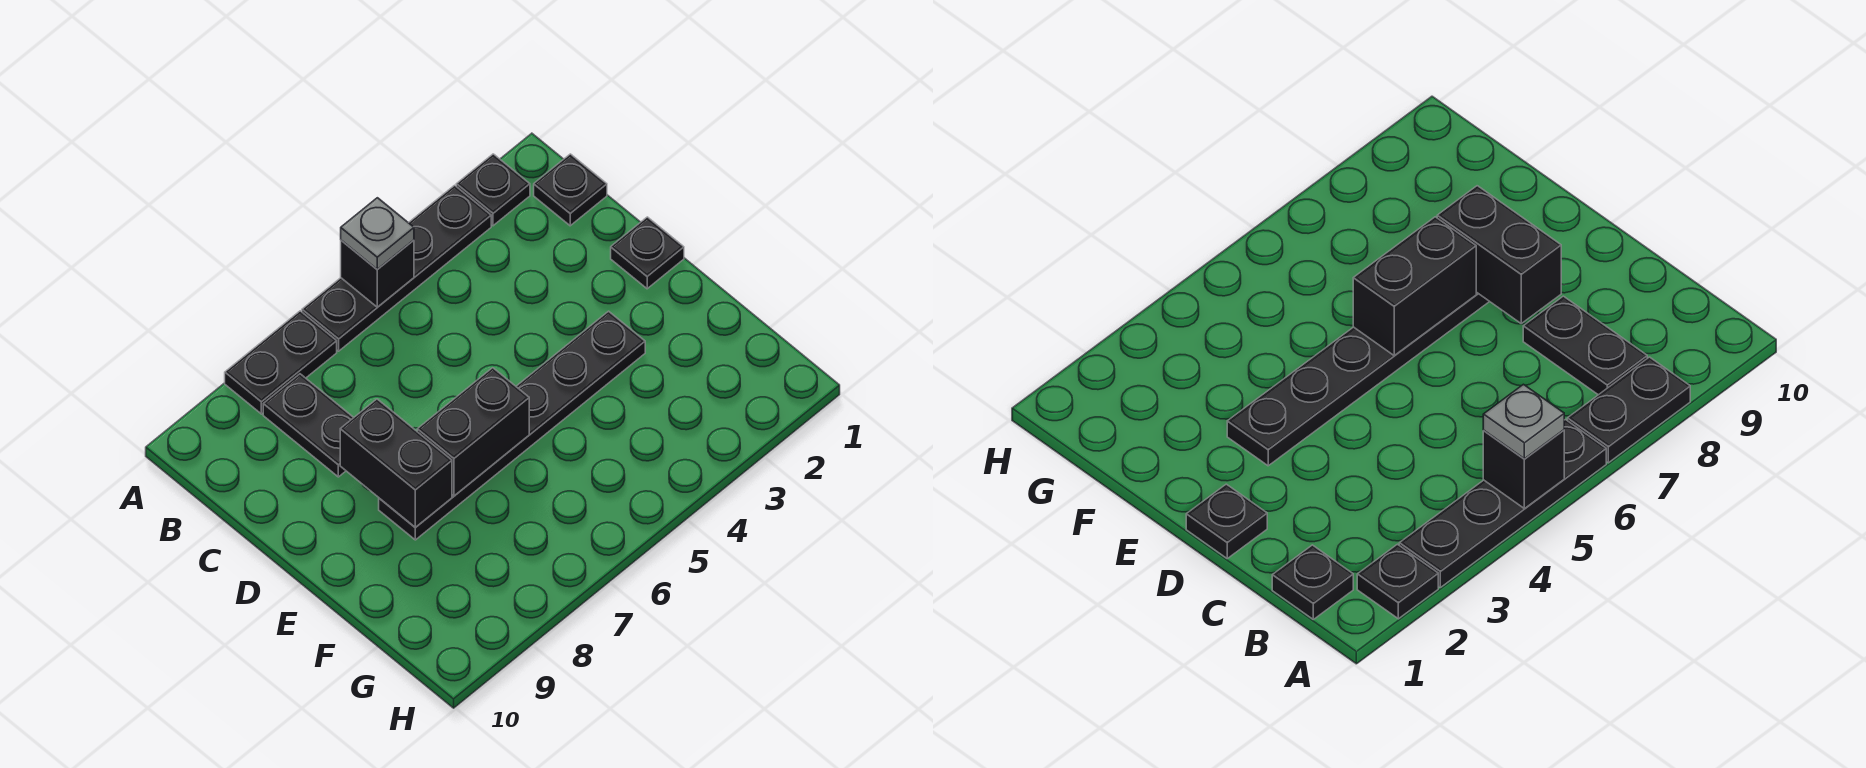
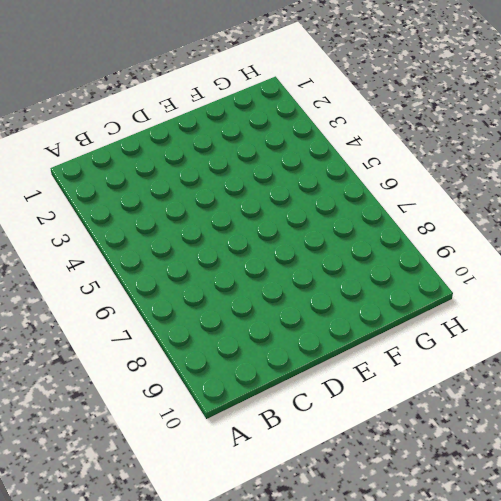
none -> black plate A2 level 1
none -> black plate A3:A6 level 1

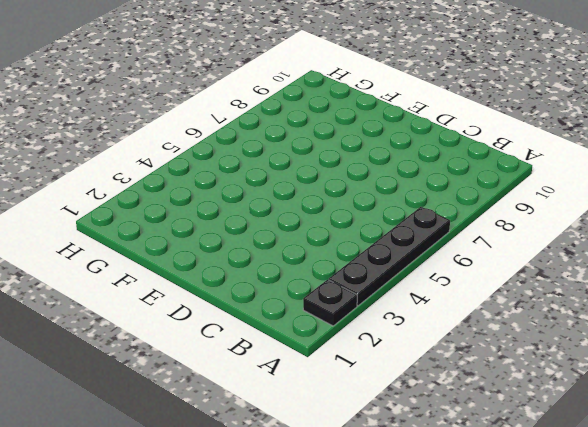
none -> black plate A7:A8 level 1
none -> black plate B1 level 1

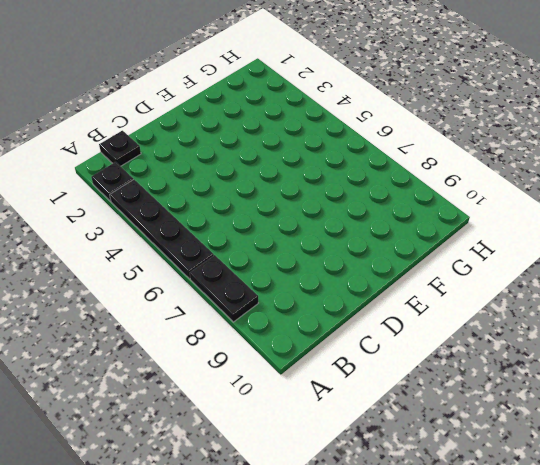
none -> black plate B8:C8 level 1
none -> black plate D1 level 1

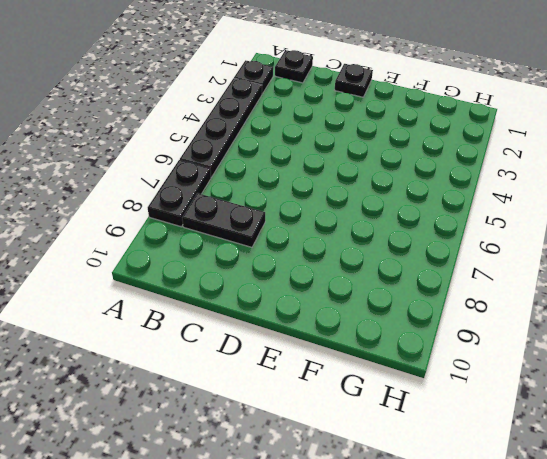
none -> black plate E3:E8 level 1
none -> black brick A5 level 2

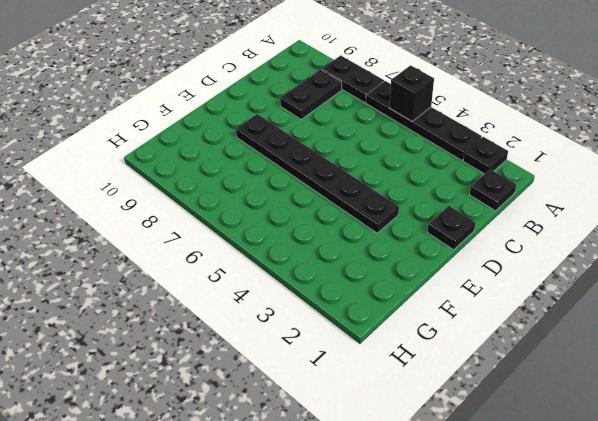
none -> black brick D8:E8 level 2
none -> black brick E6:E7 level 2

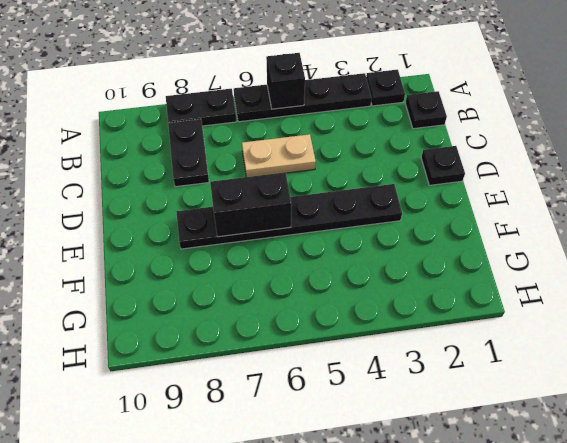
tan plate C5:C6 level 1 -> none
none -> black brick D8:E8 level 2
none -> grey plate A5 level 3

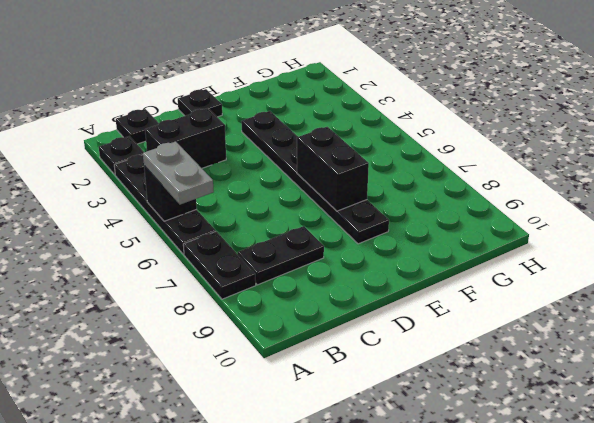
grey plate A5:A6 level 3 -> grey plate A5 level 3
black brick B3:C3 level 1 -> black brick D8:E8 level 2

